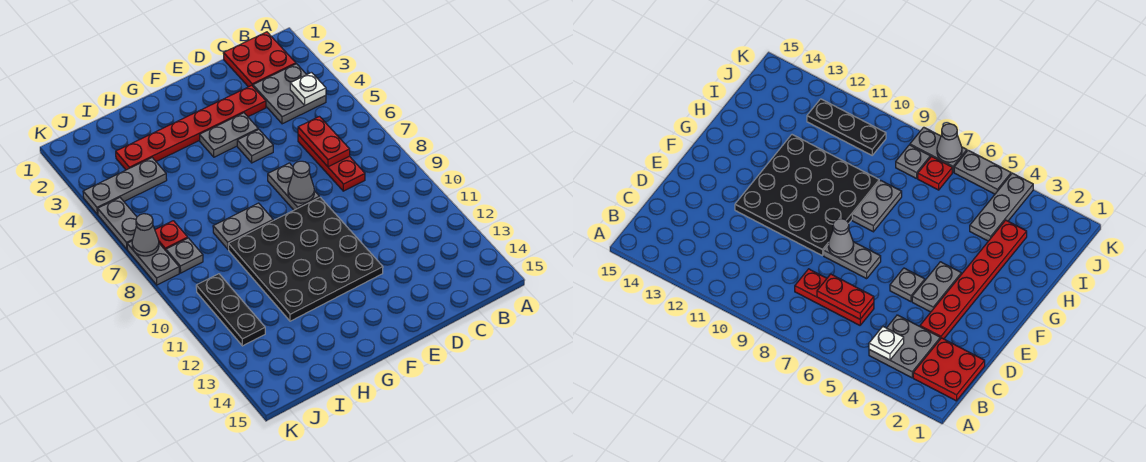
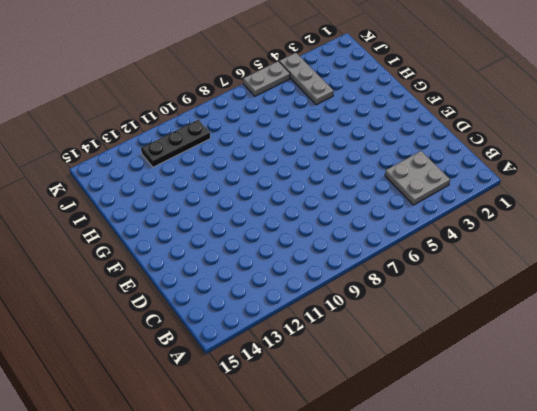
none -> red plate B1:C2 level 1
none -> red plate C6:C8 level 1
none -> red plate D3:I3 level 1

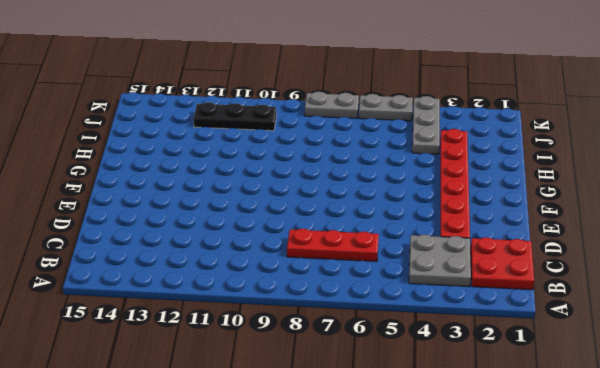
none -> grey plate E4:F4 level 1
none -> grey plate E5 level 1
none -> grey plate E7:E8 level 1

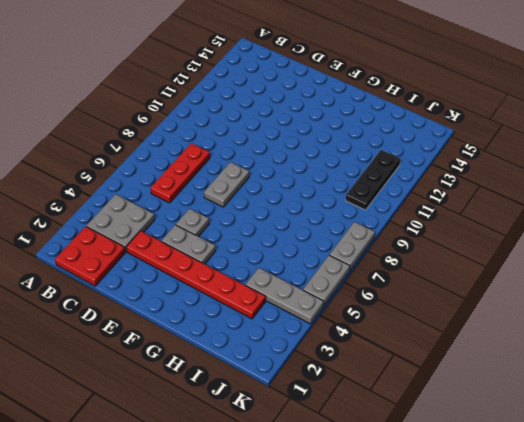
none -> black plate E9:H12 level 1
none -> grey plate G8:H8 level 1
none -> red plate J7 level 1

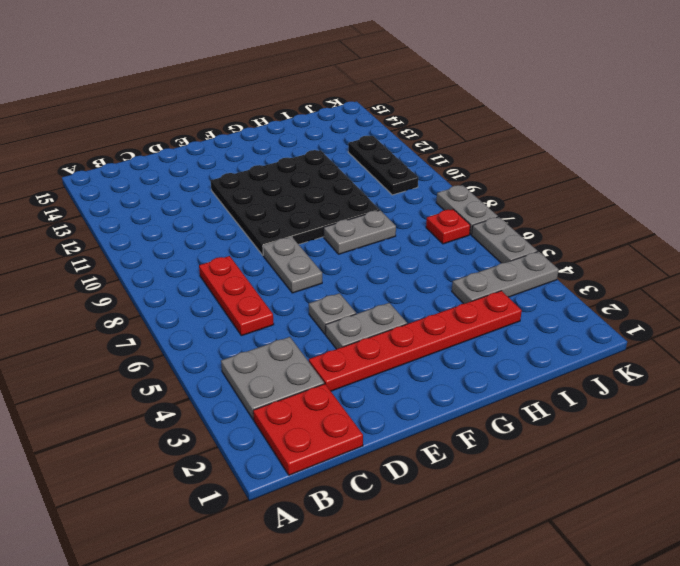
none -> grey plate J8 level 1
none -> white plate B4 level 2
none -> red plate C6:C7 level 2

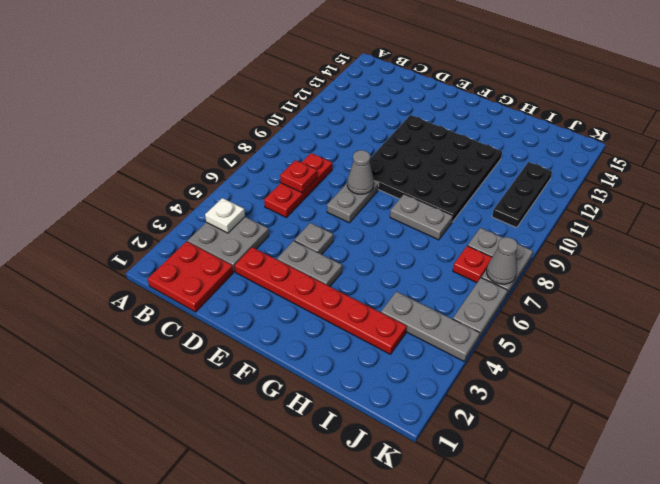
red plate C7 level 2 -> red plate C6:C7 level 2

